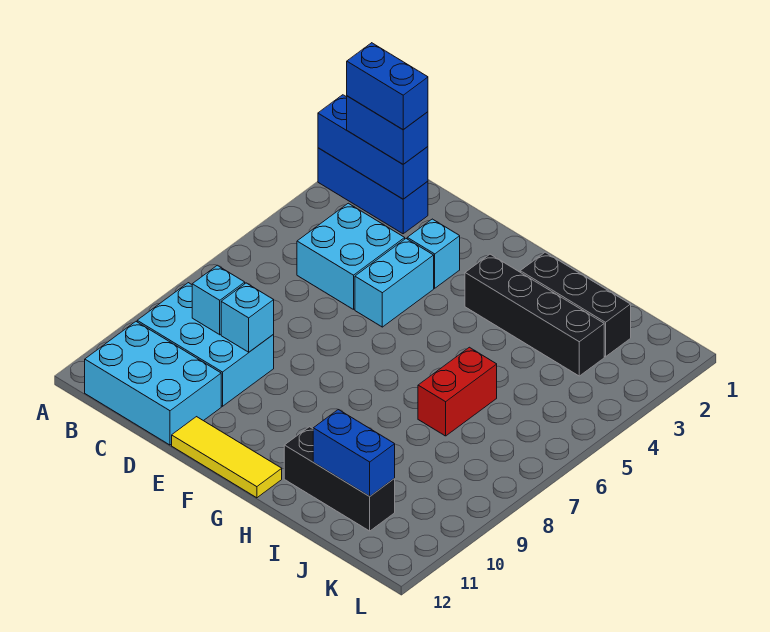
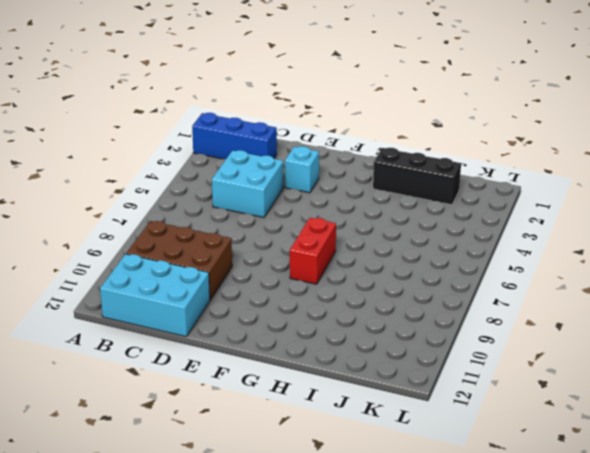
brown brick B9:D10 level 1 -> cyan brick B9:D10 level 1
red brick G7:G8 level 1 -> red brick I6:I7 level 1
none -> cyan brick E4:E5 level 1
none -> yellow tile E12:G12 level 1
none -> black brick G3:J3 level 1

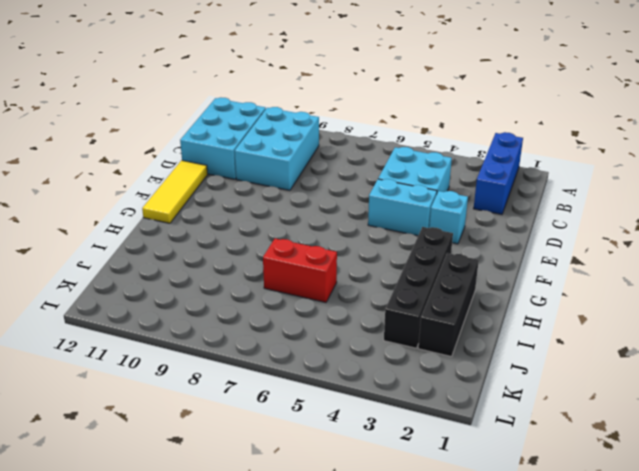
none -> black brick H11:J11 level 1
none -> blue brick A2:C2 level 2
none -> cyan brick C9 level 2

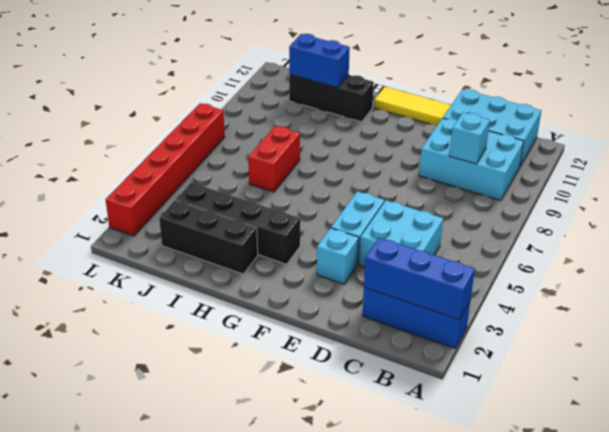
red brick L2:L7 level 1 -> none
none -> cyan brick D9 level 2
none -> blue brick B2:C2 level 3
none -> blue brick B2:C2 level 4

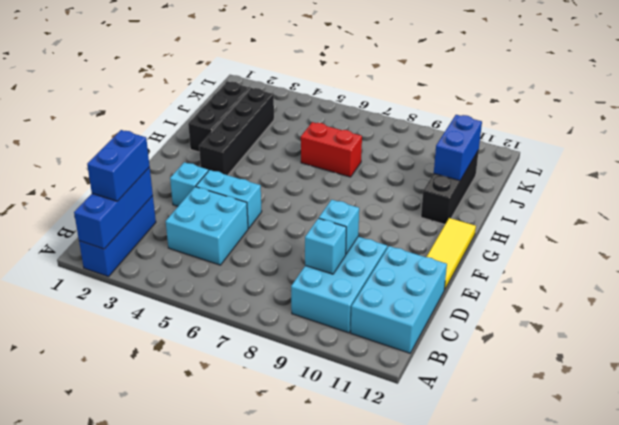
none -> blue brick B2:C2 level 4

